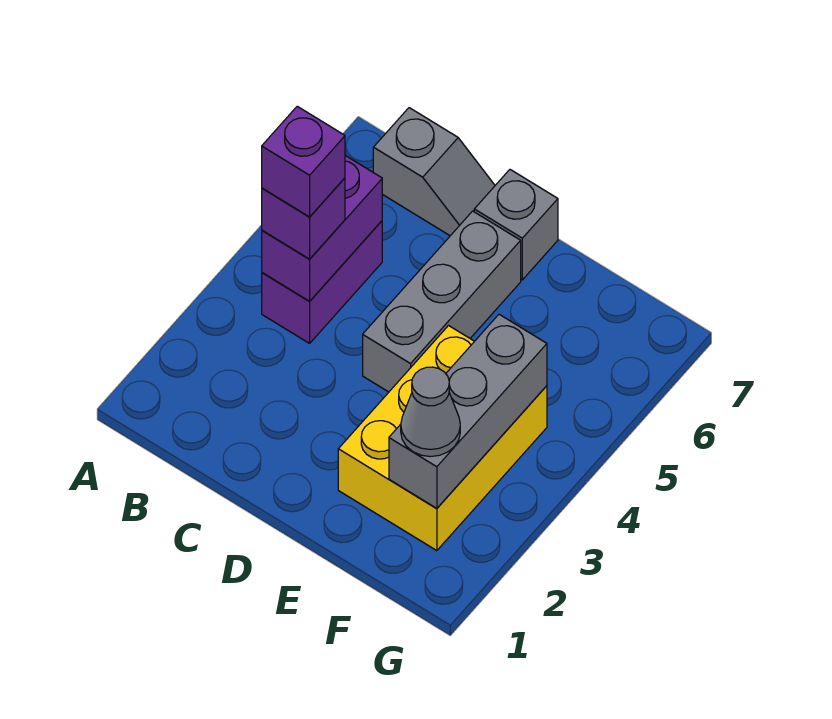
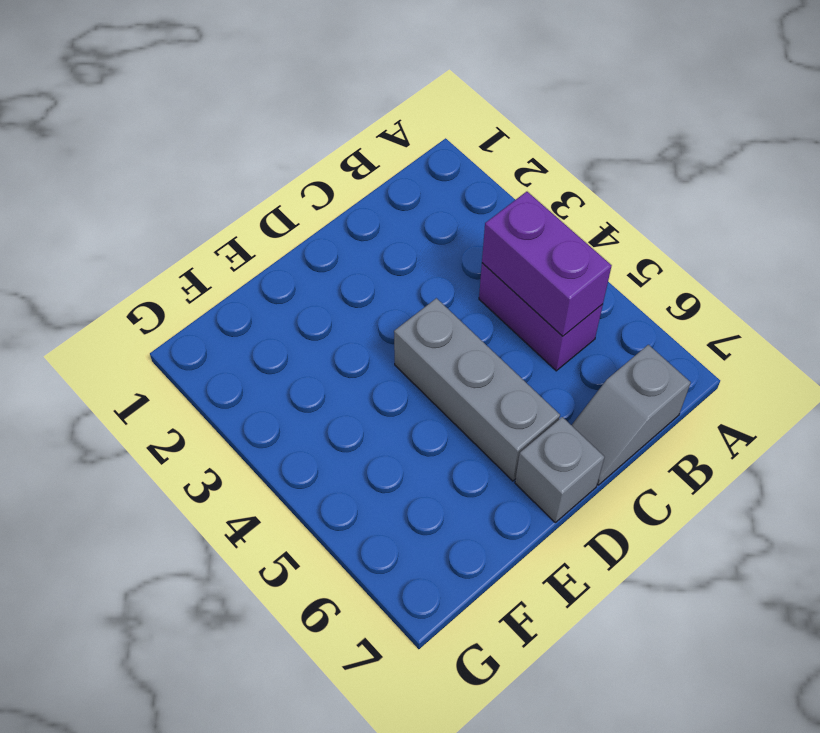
none -> yellow brick E2:F4 level 1
none -> grey brick F2:F4 level 2

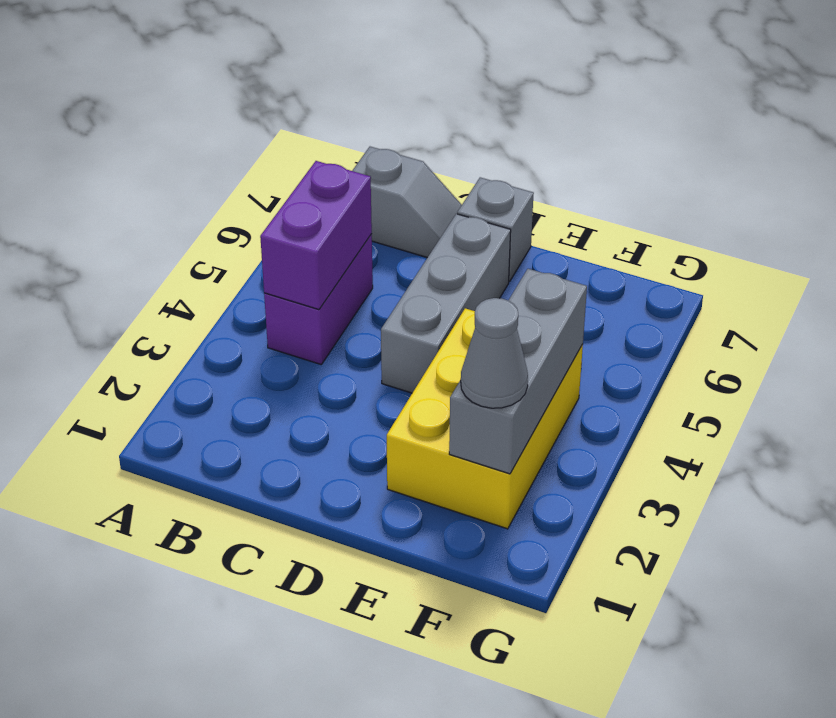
none -> purple brick B4 level 3
none -> purple brick B4 level 4

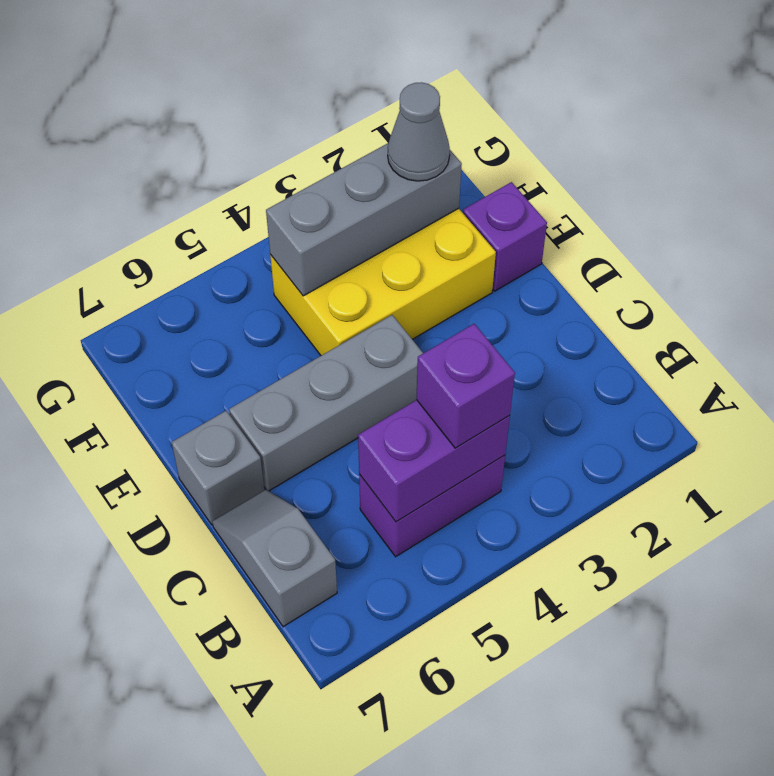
purple brick E1 level 1 -> purple brick B4 level 4

